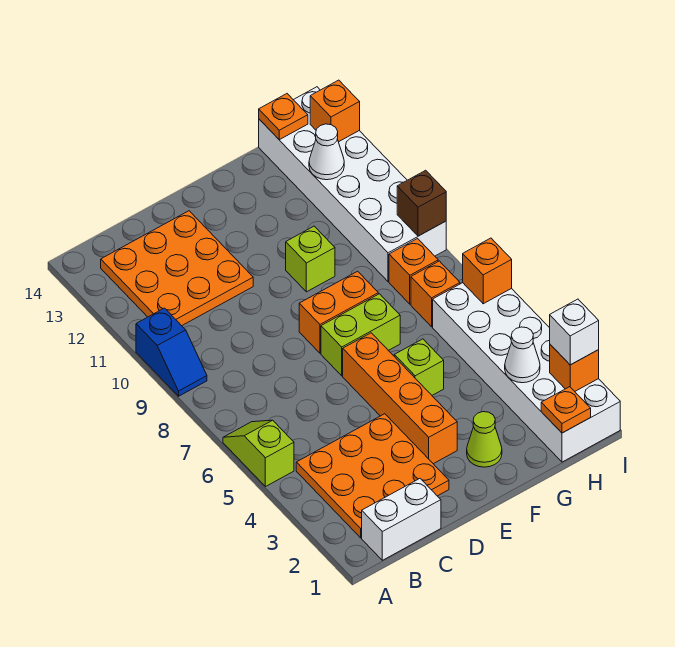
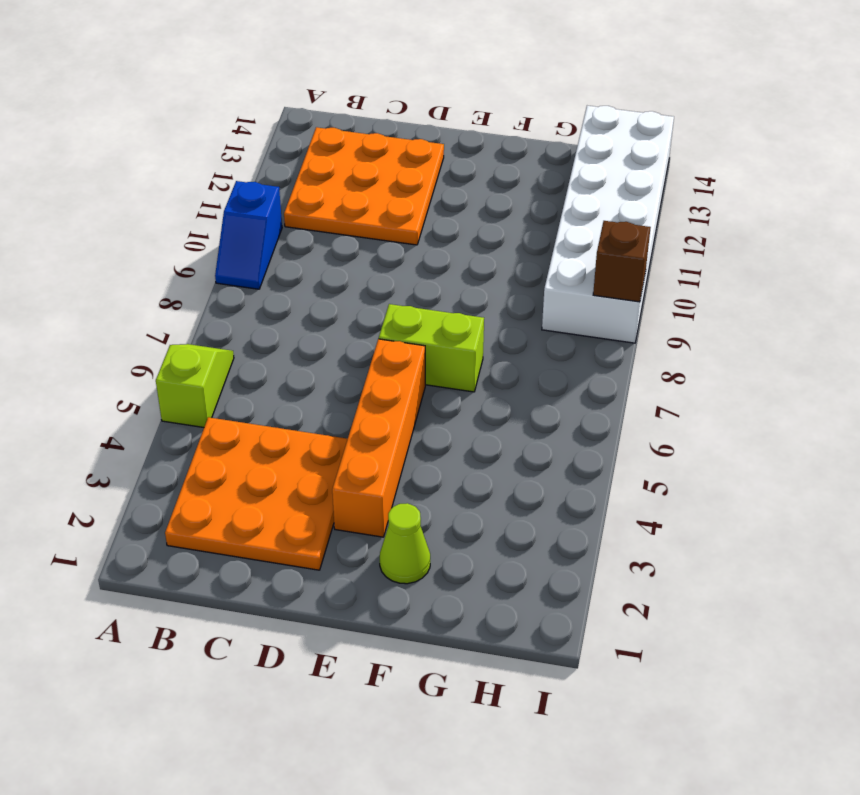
none -> white brick B1:C1 level 1
none -> orange brick E8:F8 level 1
none -> lime brick F5 level 1

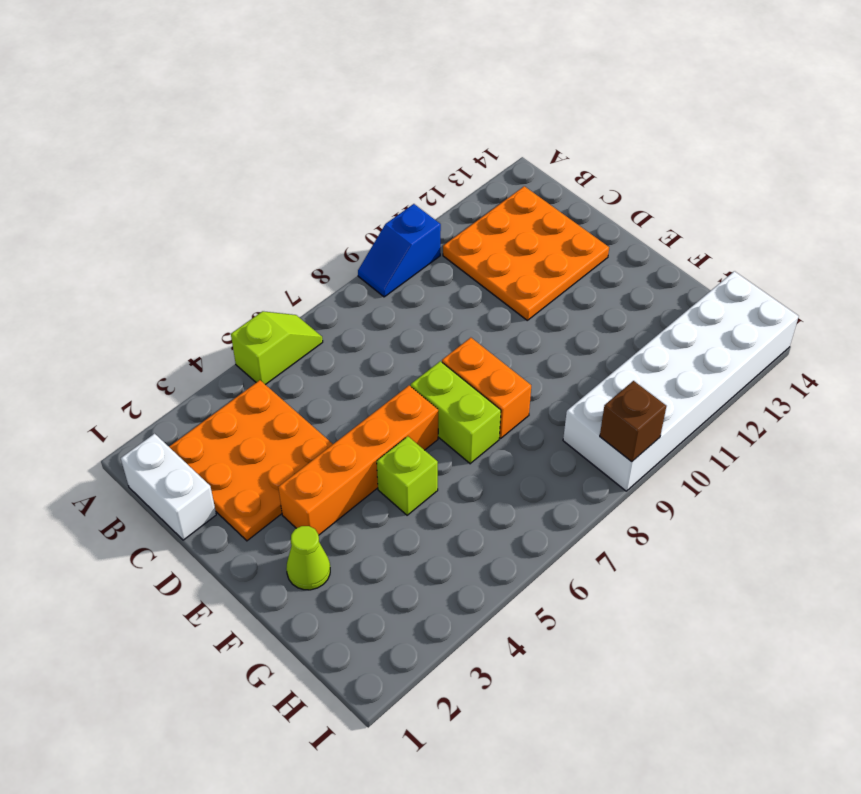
none -> lime brick F10 level 1
none -> white brick H1:I6 level 1
none -> orange brick H7 level 1

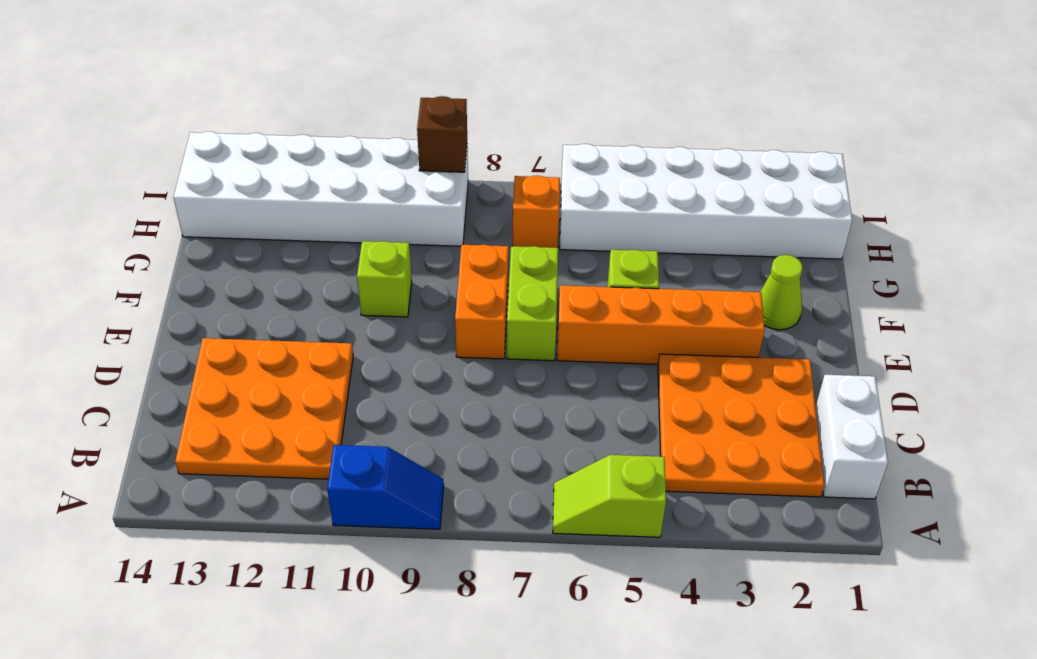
none -> orange brick H8 level 1
none -> orange plate H1 level 2
none -> white cone H3 level 2

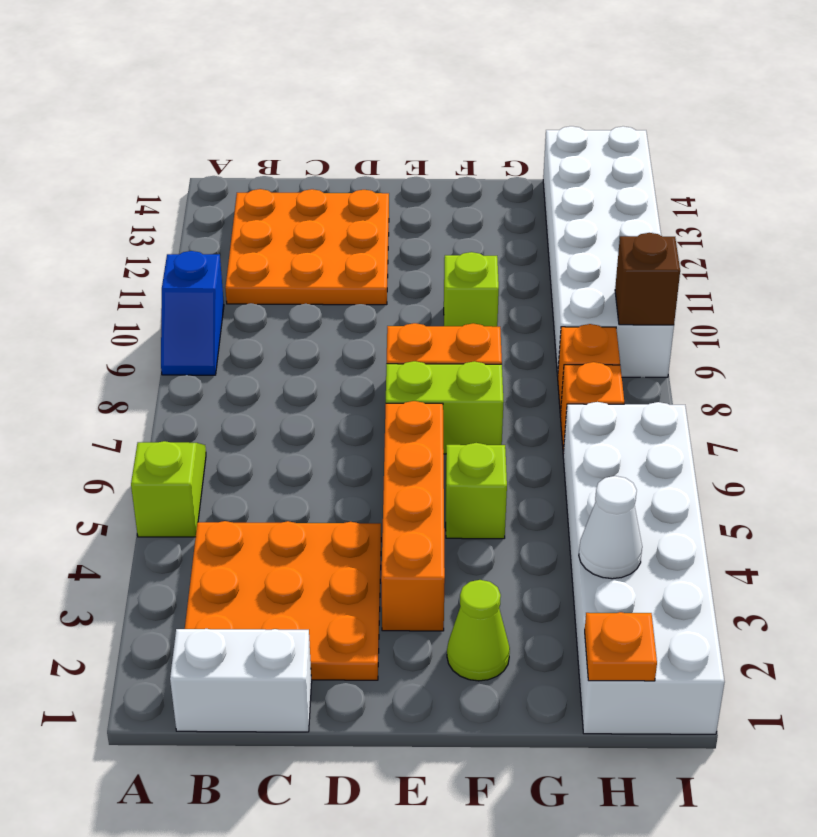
none -> white cone H12 level 2
none -> orange plate H14 level 2
none -> orange brick I2 level 2

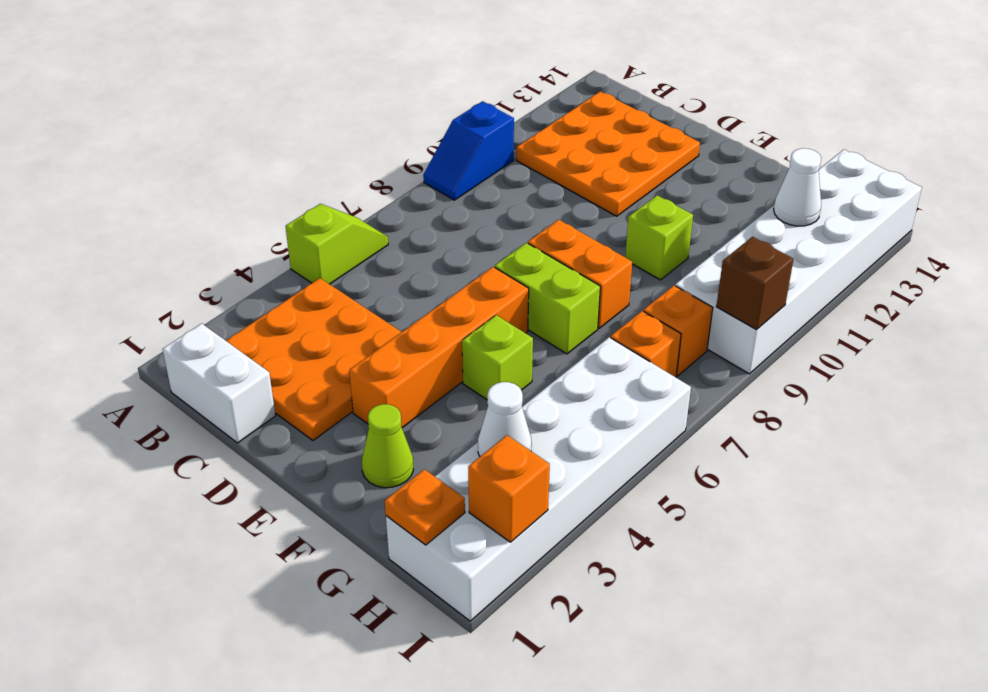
none -> orange plate H14 level 2
none -> orange brick I6 level 2
none -> orange brick I13 level 2

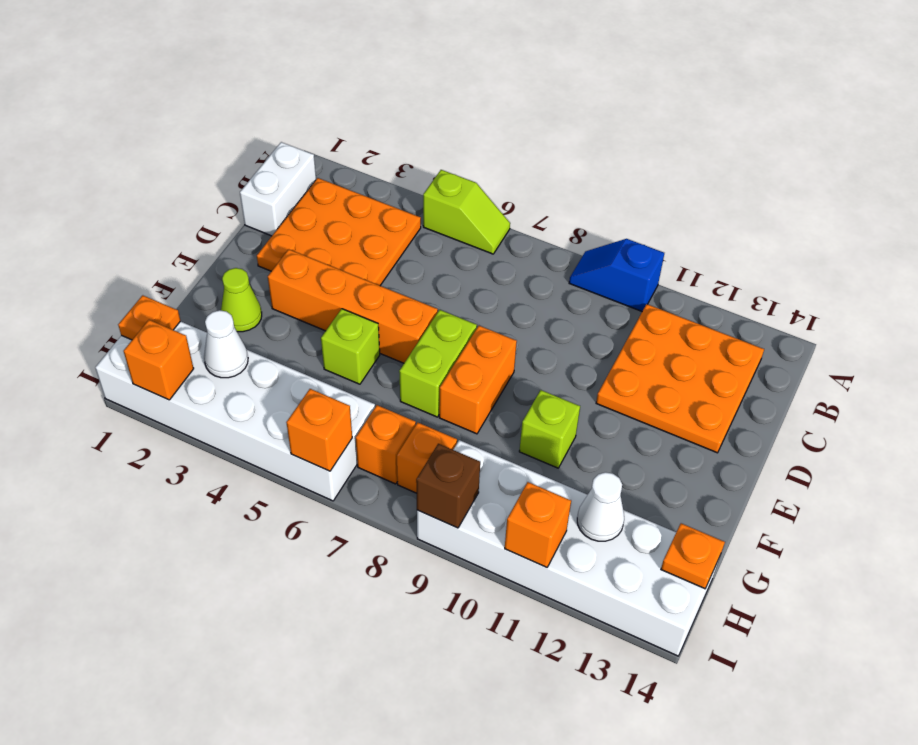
orange brick I11 level 2 -> orange brick I13 level 2
none -> white brick I2 level 3

